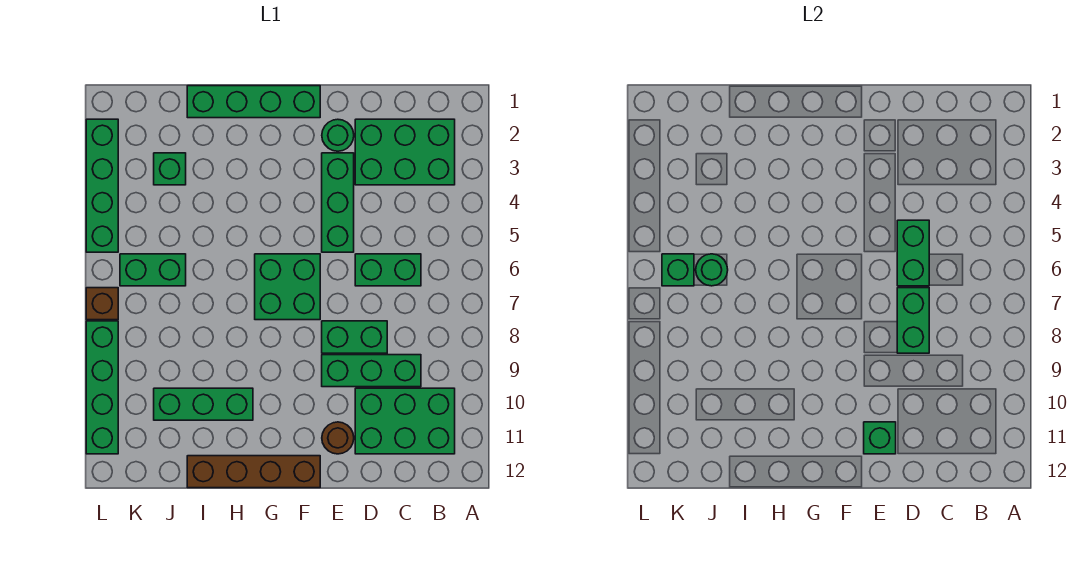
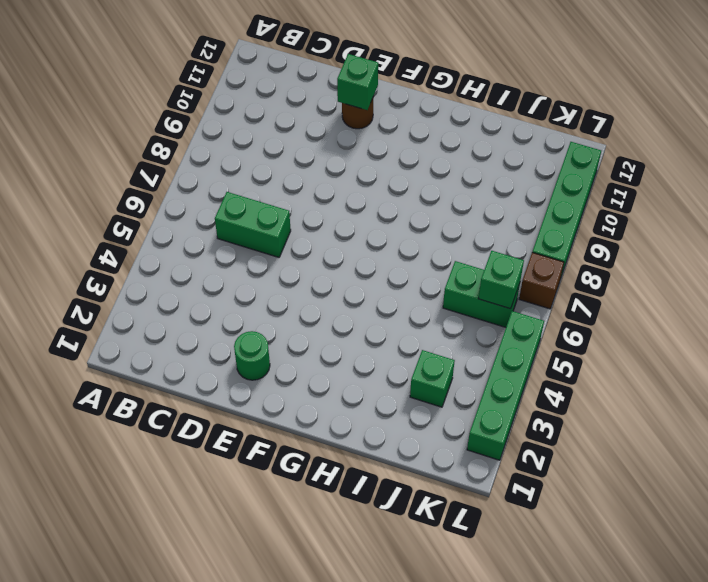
none -> green brick B2:D3 level 1
none -> green brick B10:D11 level 1
none -> green brick C9:E9 level 1

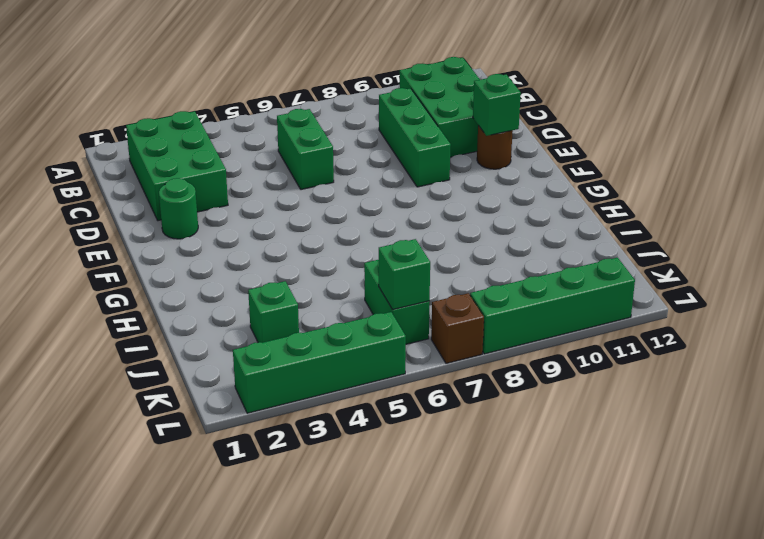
none -> green brick D8:E8 level 1
none -> green brick E3:E5 level 1
none -> green brick F1:I1 level 1

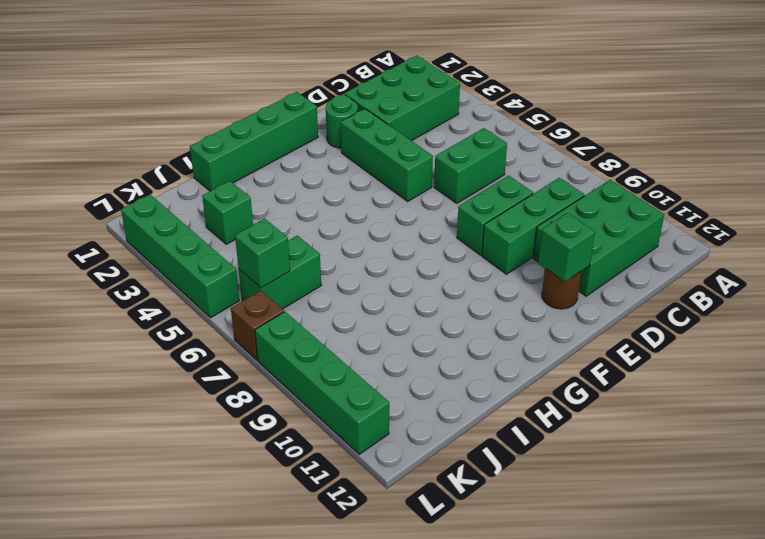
none -> green brick F6:G7 level 1
none -> brown brick F12:I12 level 1
none -> green brick H10:J10 level 1

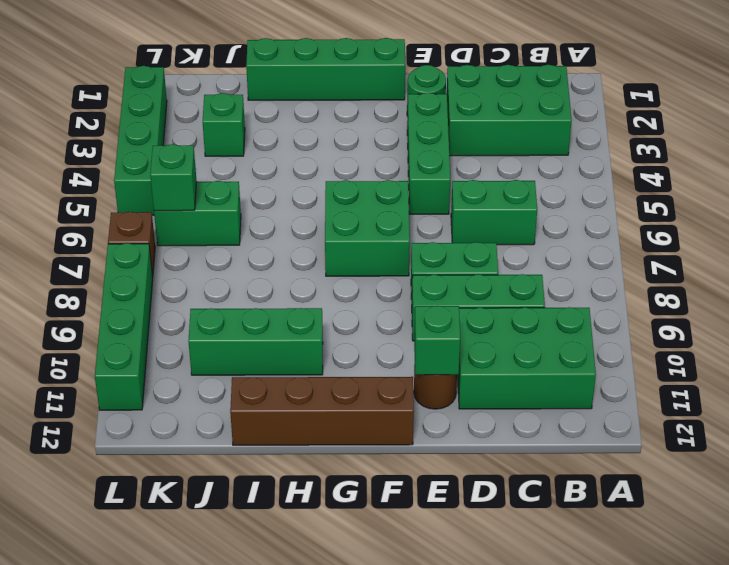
none -> green brick D5:D6 level 2
none -> green brick D7:D8 level 2
none -> green round brick J6 level 2

